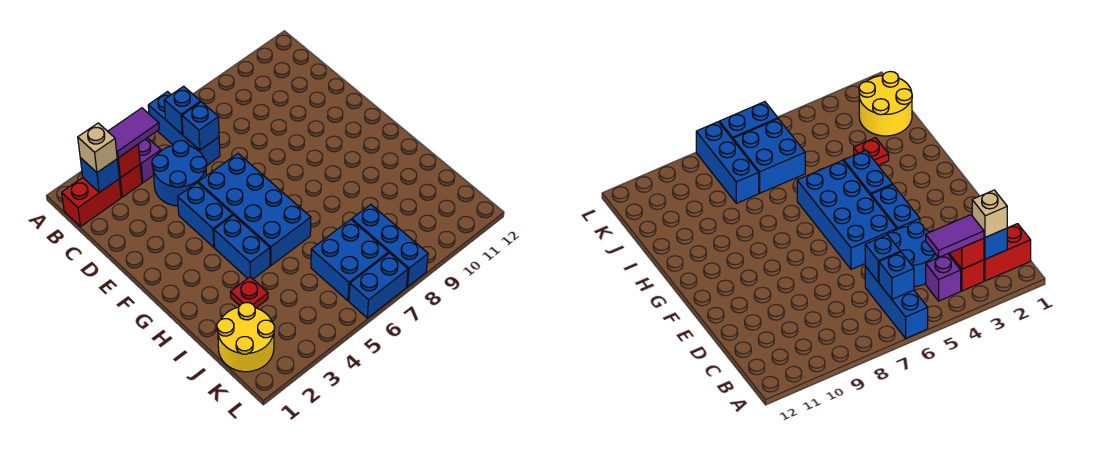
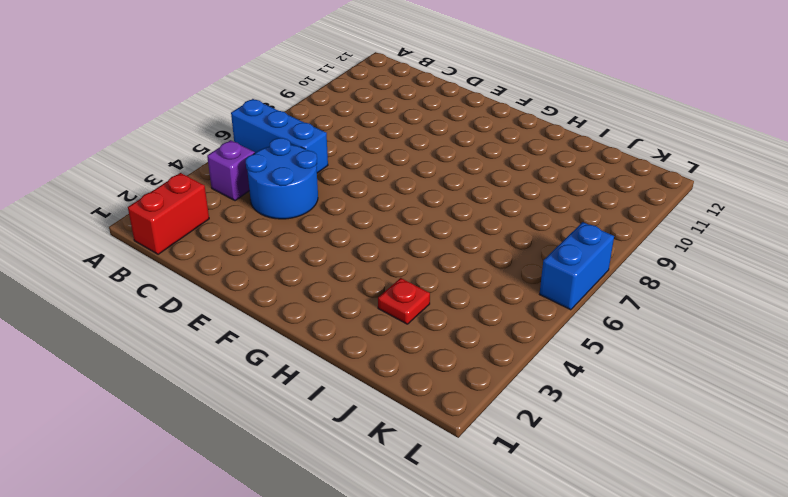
none -> red brick B3 level 1
none -> blue brick E4:F4 level 1
none -> blue brick E5:H6 level 1

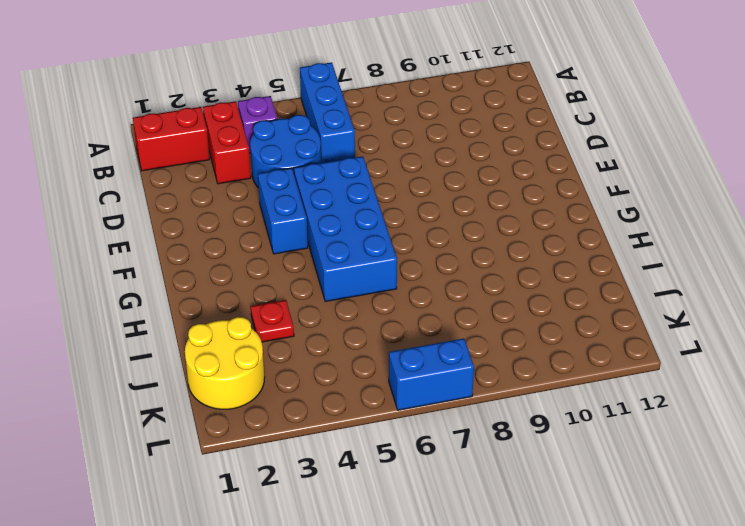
red brick B3:C3 level 1 -> red brick B3 level 1
none -> blue brick G4:H4 level 1
none -> blue brick J6:K7 level 1
none -> blue brick J8:L8 level 1

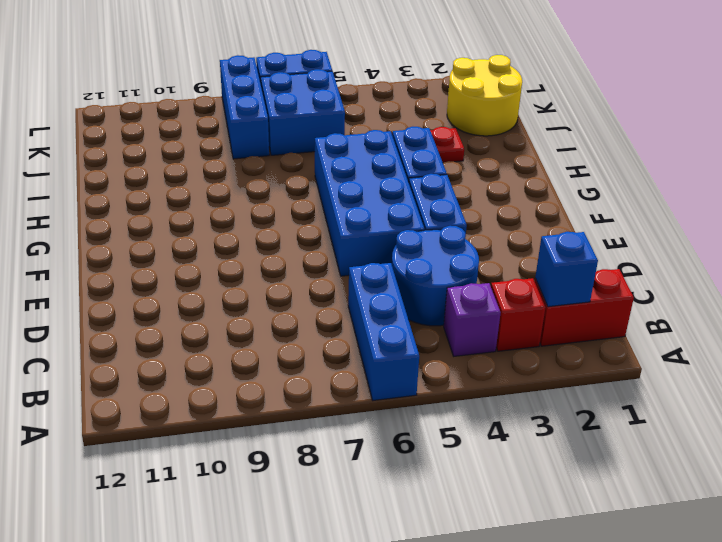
none -> red brick B3 level 2
none -> blue brick B6 level 2
none -> blue brick C6 level 2

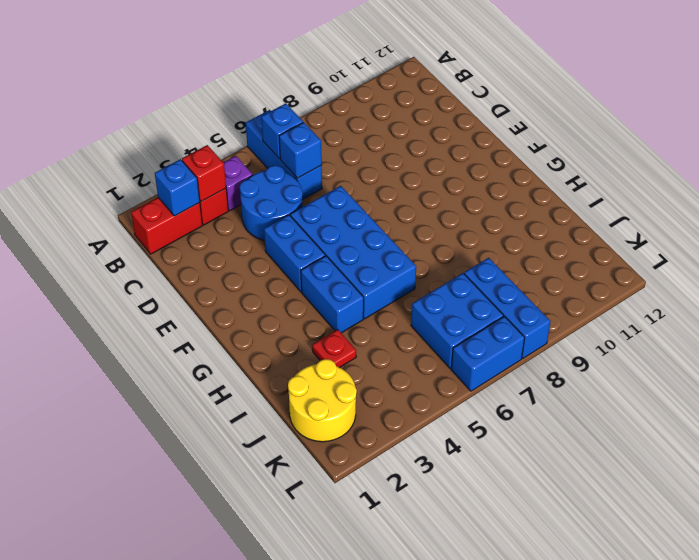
none -> tan brick B2 level 3
none -> purple tile B3:B4 level 3

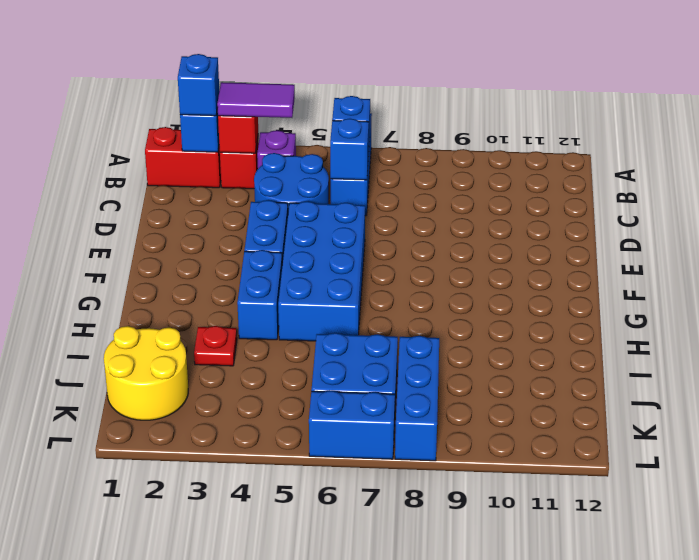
blue brick B2 level 3 -> tan brick B2 level 3

